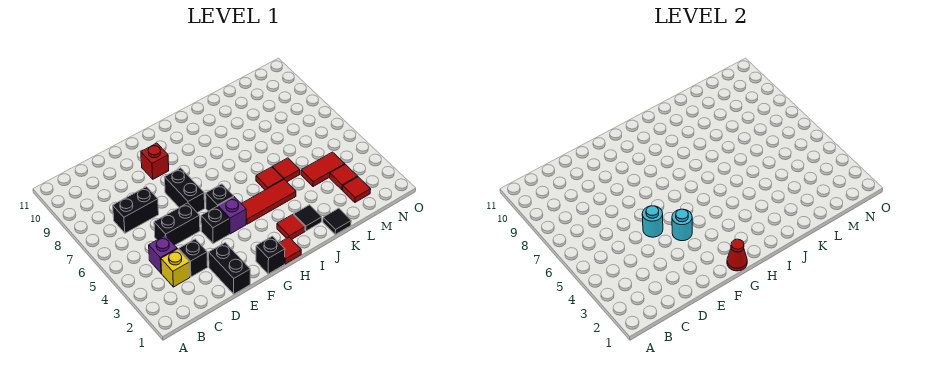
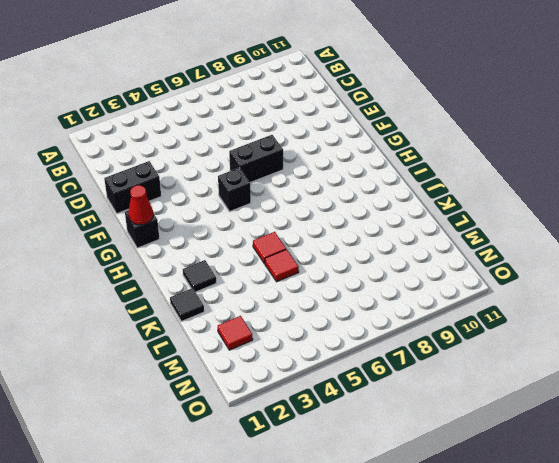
none -> yellow brick C3 level 1
none -> purple brick C4 level 1
none -> black brick C7:D7 level 1

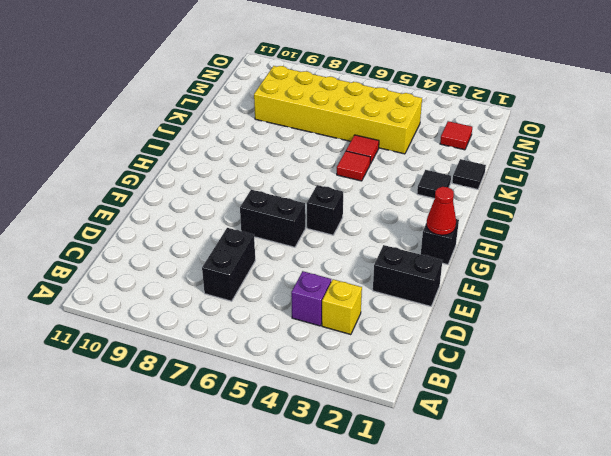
yellow brick L4:M9 level 1 -> red tile L4:M4 level 1
none -> black brick D3 level 1
none -> black brick D5:E5 level 1
none -> black brick F4 level 1

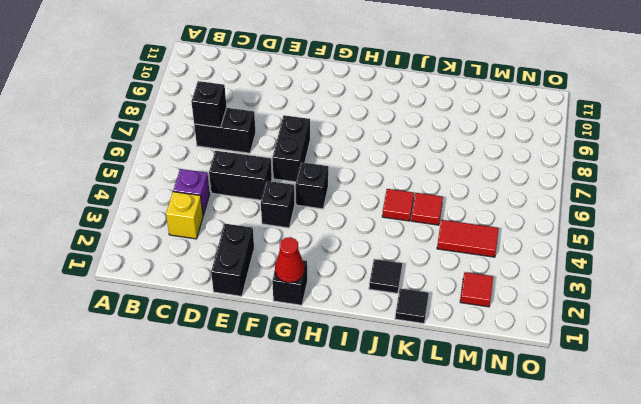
black brick C7 level 2 -> black brick D3 level 1
none -> red brick F9 level 1
none -> purple brick G4 level 1
none -> red tile H1 level 1

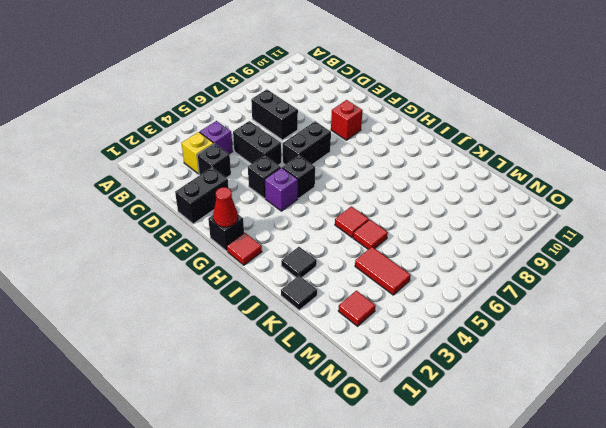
none -> red tile H4:J4 level 1
none -> red tile I2 level 1
none -> red tile M3 level 1

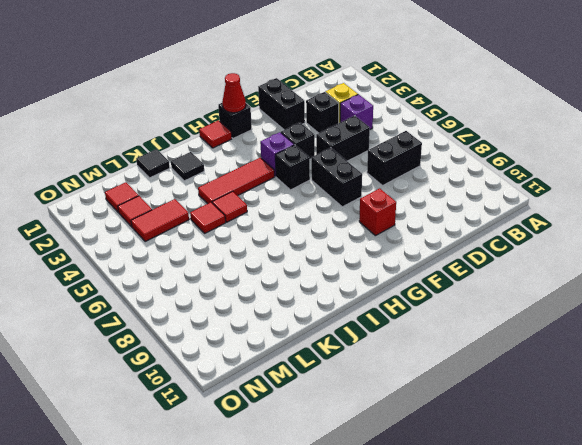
none -> red tile I2 level 1
none -> cyan round brick E5 level 2
none -> cyan round brick F4 level 2

